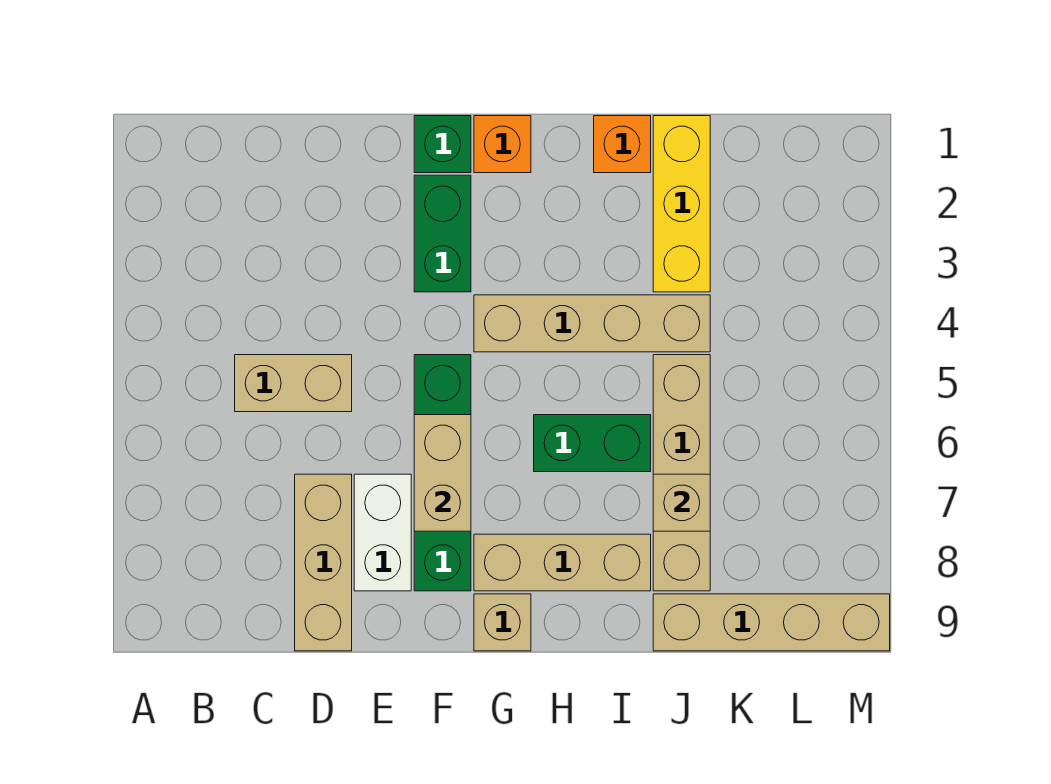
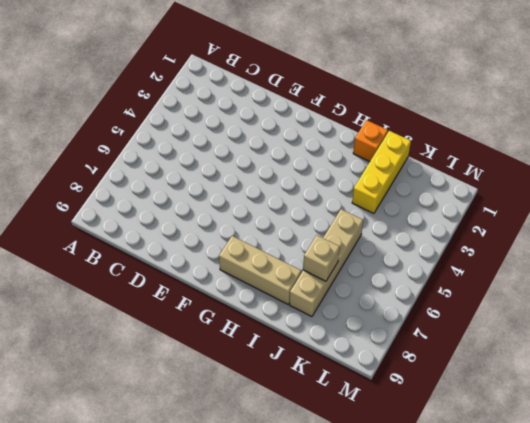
none -> tan brick C5:D5 level 1
none -> tan brick D7:D9 level 1
none -> white brick E7:E8 level 1

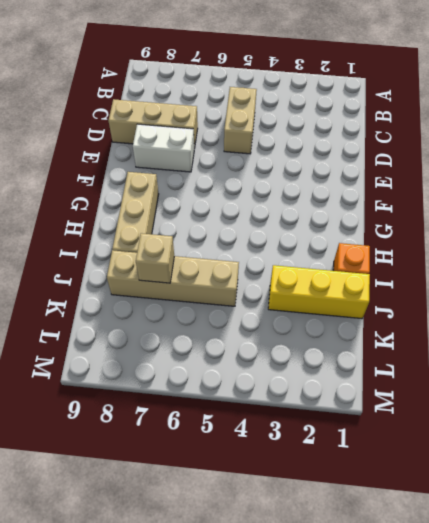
none -> green brick F1 level 1
none -> green brick F2:F3 level 1
none -> green brick F5:F8 level 1

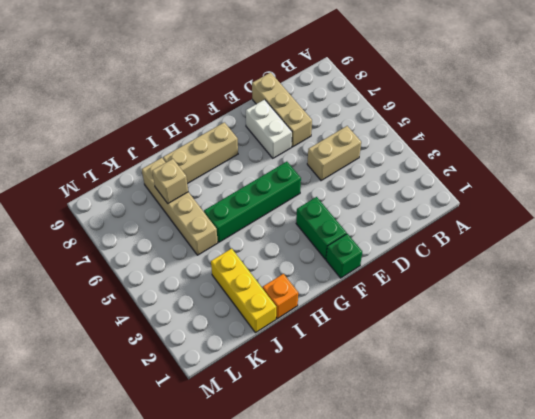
green brick F5:I5 level 1 -> green brick F5:F8 level 1
none -> orange brick G1 level 1
none -> tan brick G4:J4 level 1
none -> tan brick G9 level 1

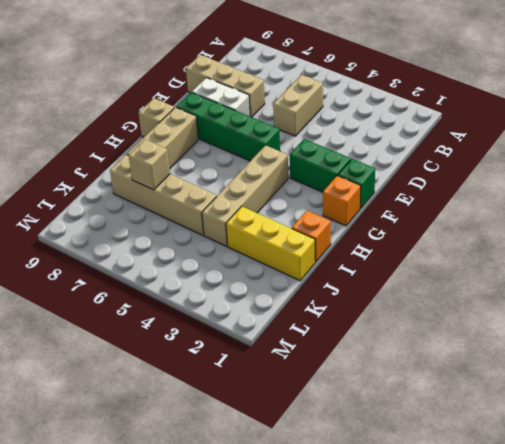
none -> green brick H6:I6 level 1
none -> tan brick J9:M9 level 1
none -> tan brick F6:F7 level 2

